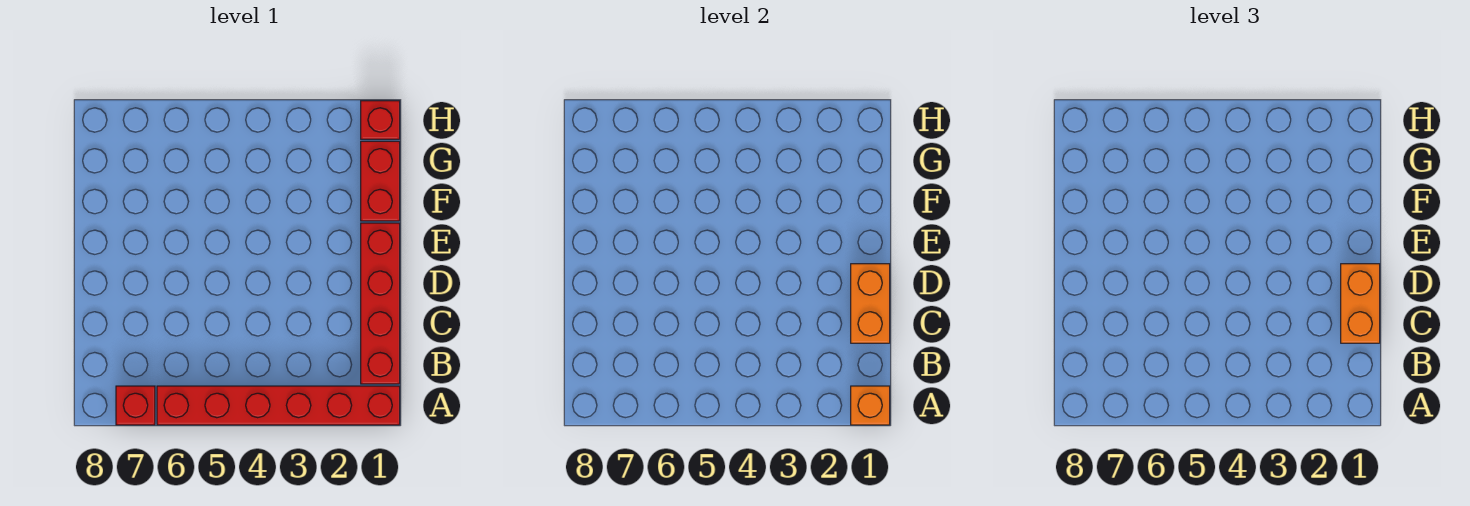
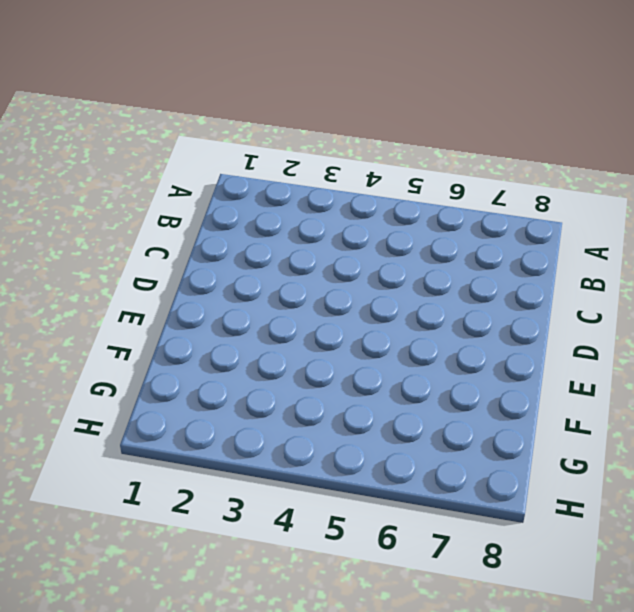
none -> red brick A1:A6 level 1
none -> red brick A7 level 1

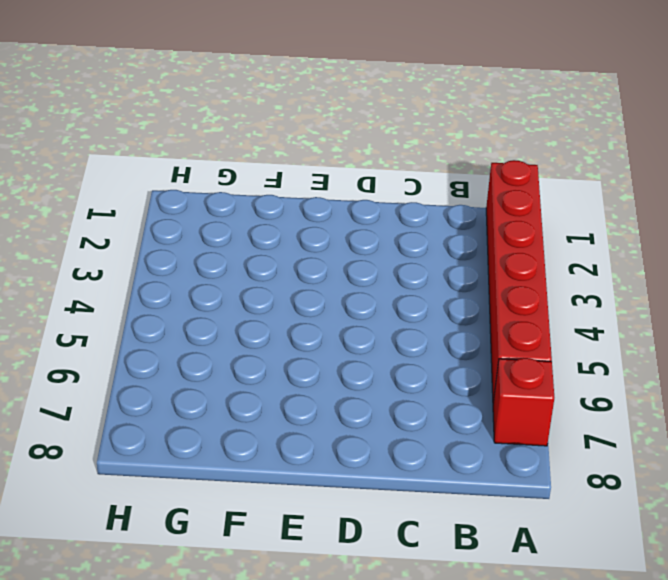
none -> red brick B1:E1 level 1
none -> red brick F1:G1 level 1

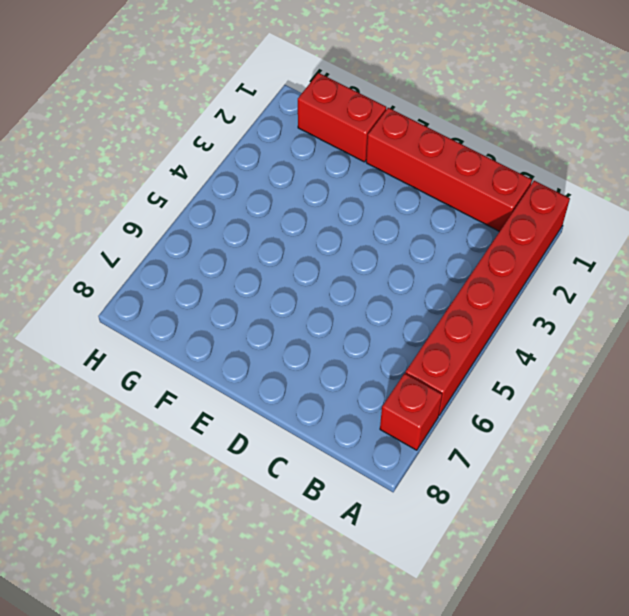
none -> red brick H1 level 1
none -> orange brick A1 level 2

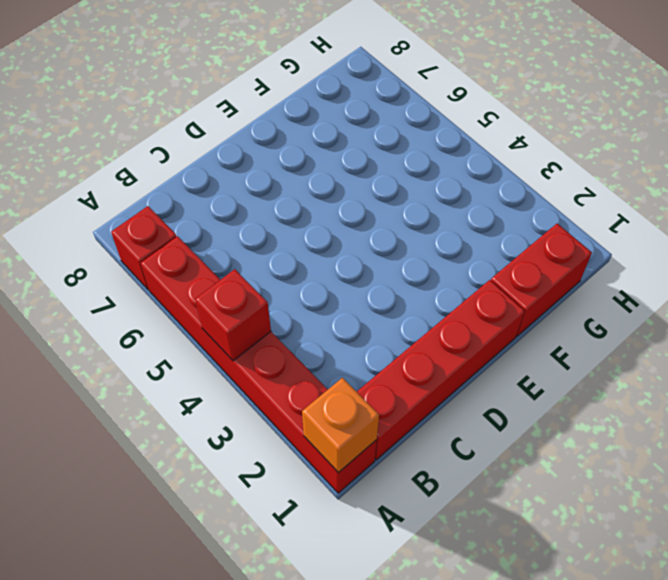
red brick A4 level 2 -> red brick H1 level 1
none -> orange brick C1:D1 level 2
none -> orange brick C1:D1 level 3

